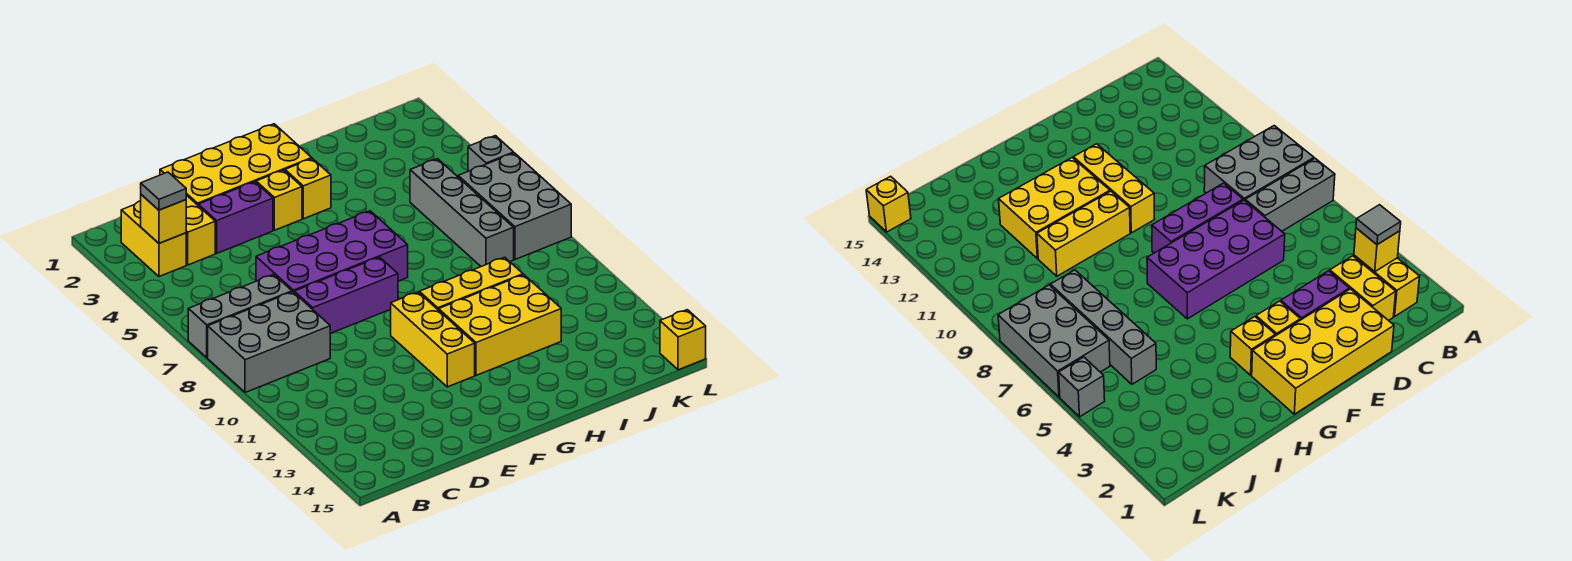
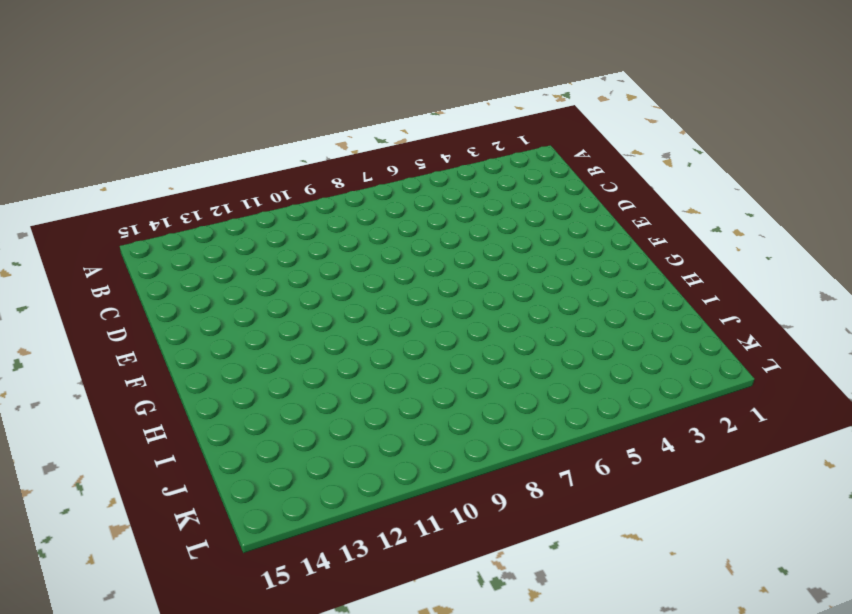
none -> grey brick A7:C7 level 1
none -> grey brick A8:C9 level 1
none -> yellow brick B2:B3 level 1

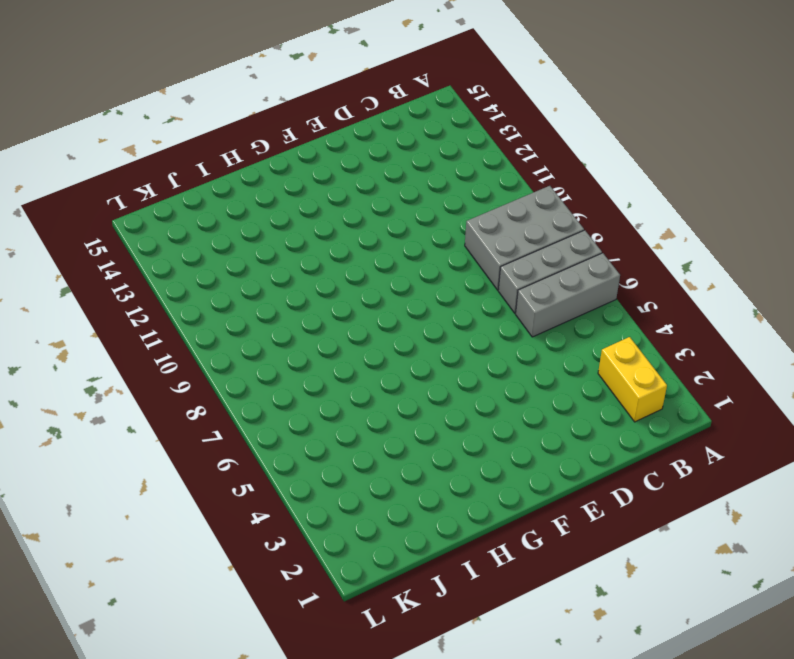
grey brick A6:C6 level 1 -> none
none -> yellow brick C2:C3 level 1
none -> yellow brick D1:G2 level 1
none -> purple brick D3:E3 level 1

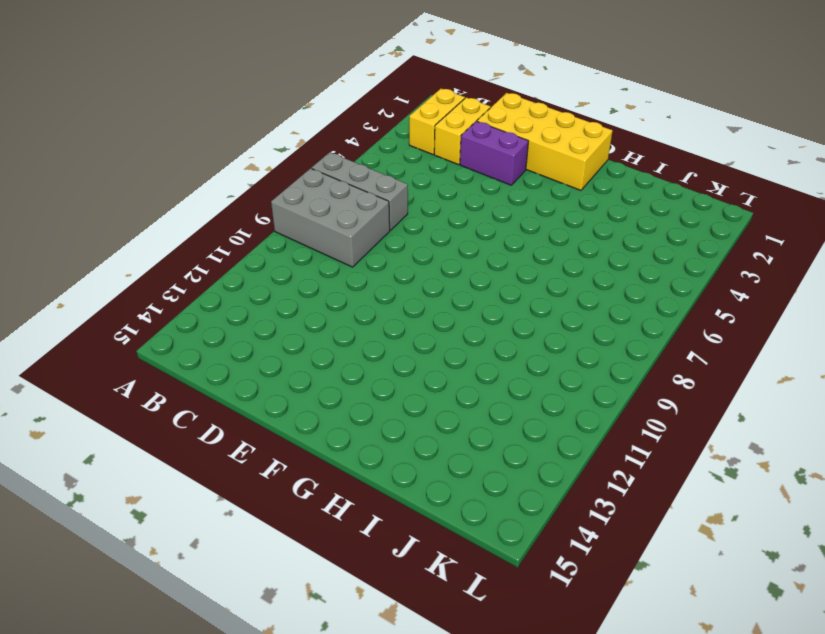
none -> purple brick D6:G7 level 1
none -> purple brick D8:F8 level 1
none -> yellow brick F3 level 1

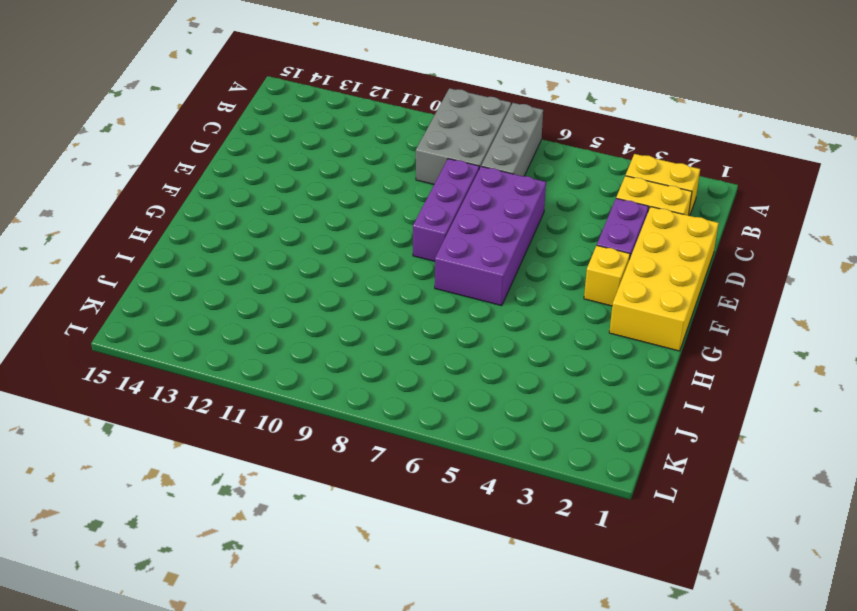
none -> yellow brick F10:F12 level 1
none -> yellow brick G3 level 1
none -> yellow brick G10:I10 level 1

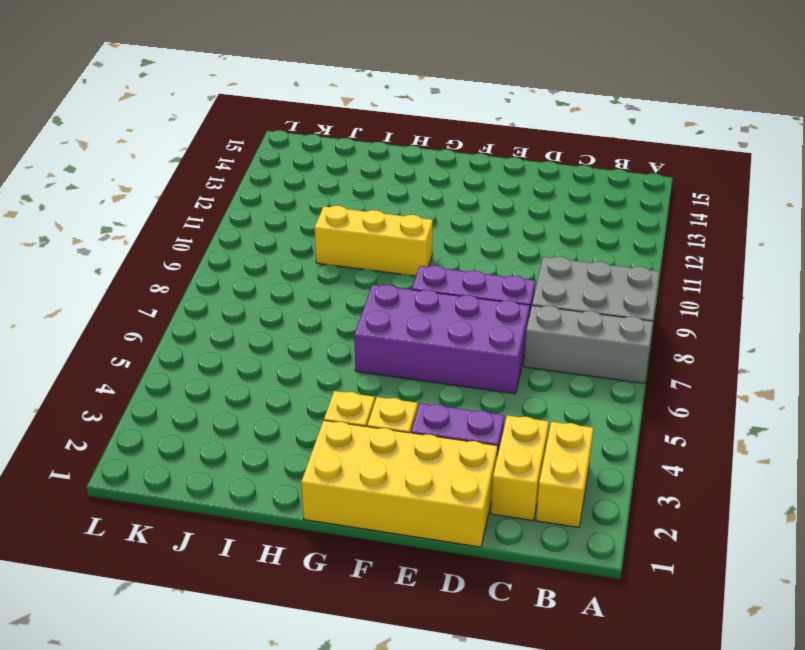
none -> yellow brick F10:F12 level 1
none -> yellow brick G11:I12 level 1
none -> grey brick J5:J8 level 1

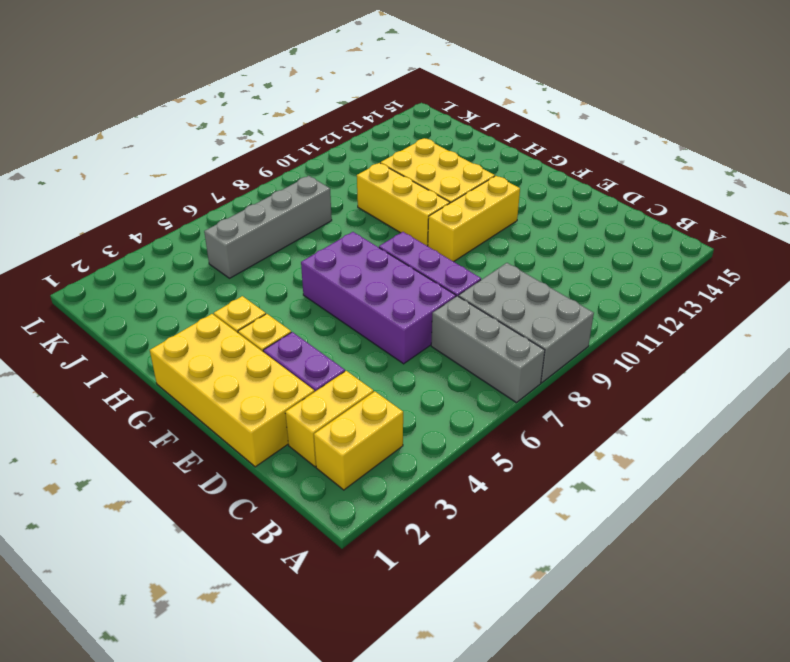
none -> grey brick K6:L8 level 1
none -> grey brick L5 level 1
none -> yellow brick L15 level 1

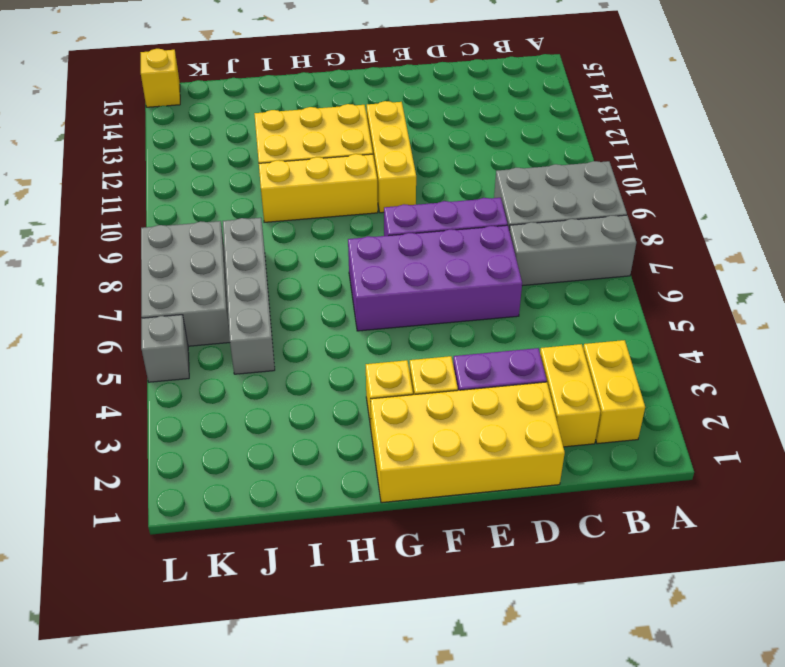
none -> yellow brick B3 level 2
none -> grey tile B3 level 3

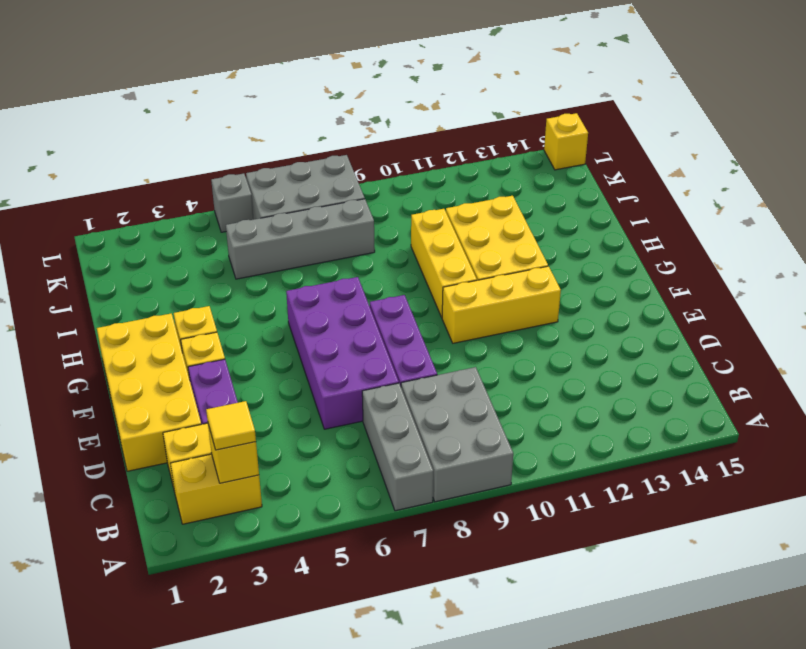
yellow tile B3 level 3 -> grey tile B3 level 3

